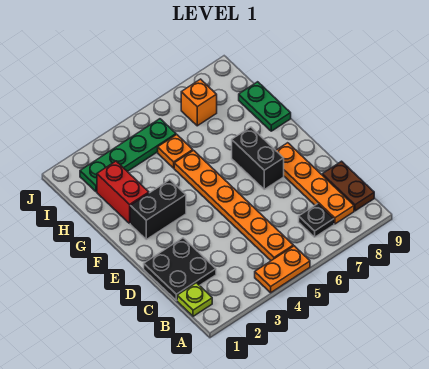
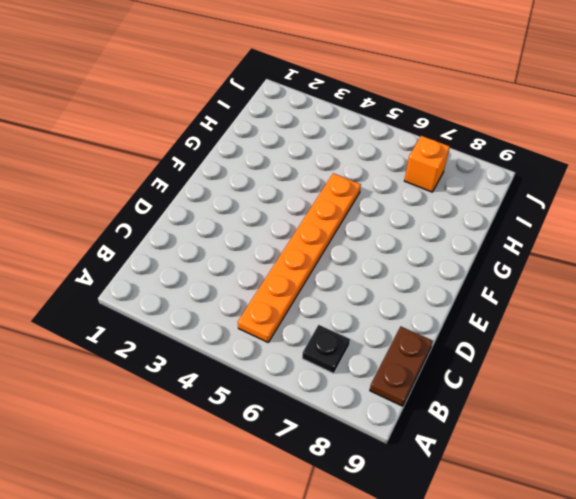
none -> orange plate A4:A5 level 1
none -> lime plate B1 level 1
none -> orange plate B8:E8 level 1

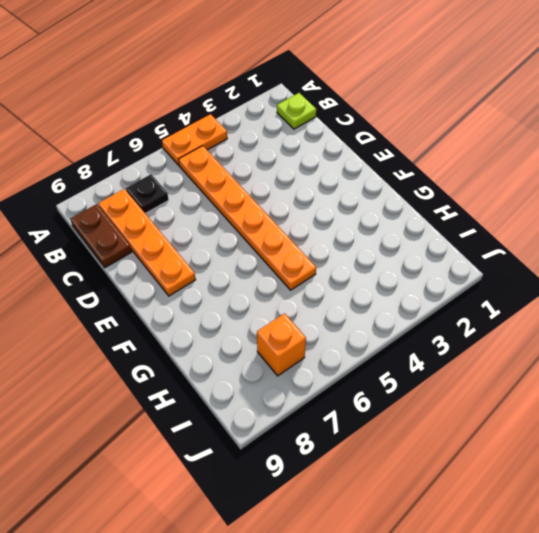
none -> black plate C1:D2 level 1
none -> black brick E7:F7 level 1
none -> black brick F2:F3 level 1

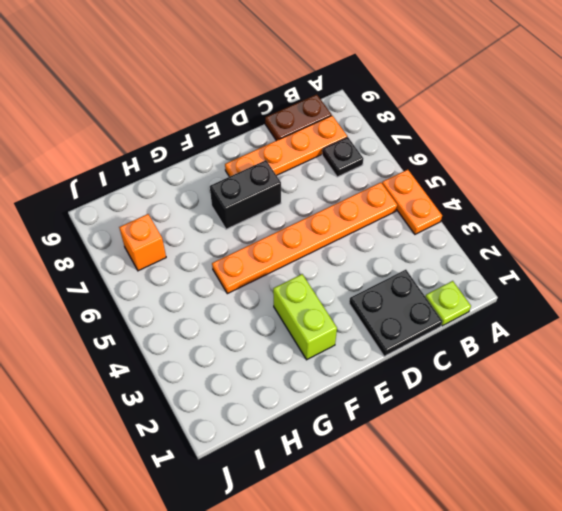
lime brick F2:F3 level 1 -> black brick F2:F3 level 1
none -> red brick G2:H2 level 1
none -> green plate G9:H9 level 1
none -> orange plate H5 level 1

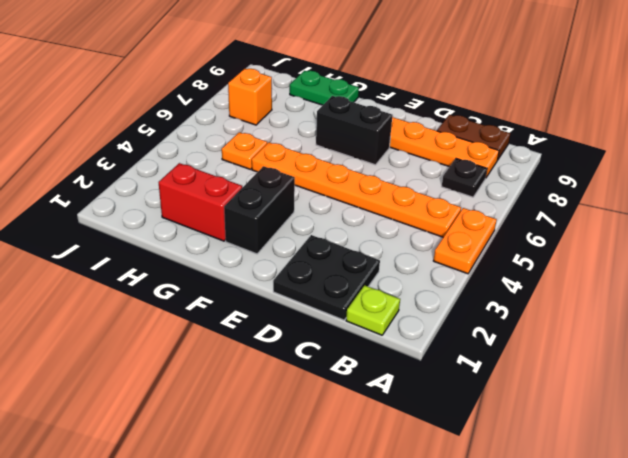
none -> green plate I2:I5 level 1

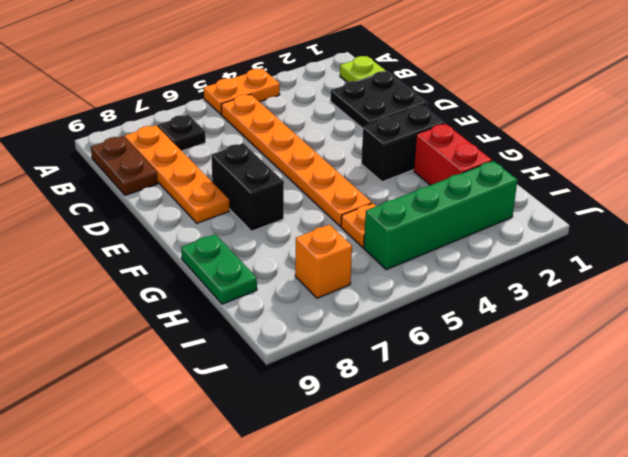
green brick I2:I5 level 1 -> green plate I2:I5 level 1

